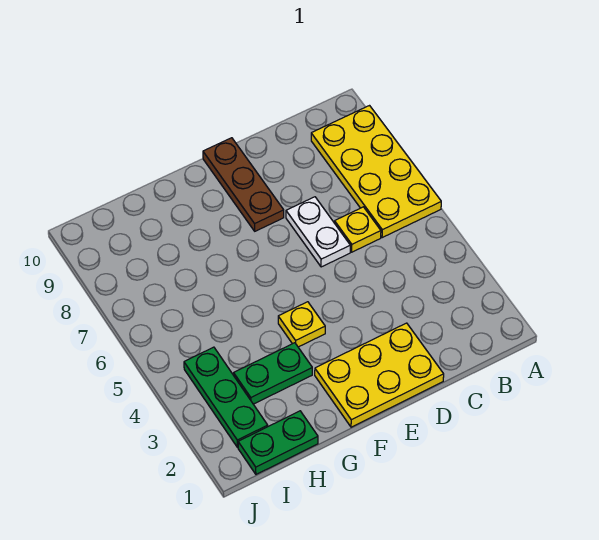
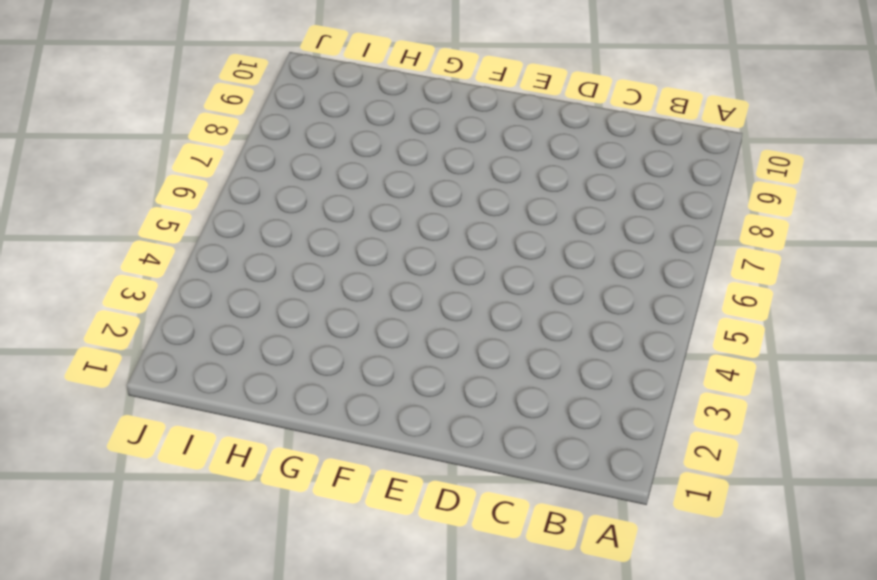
none -> yellow plate A6:B9 level 1
none -> yellow plate C6 level 1

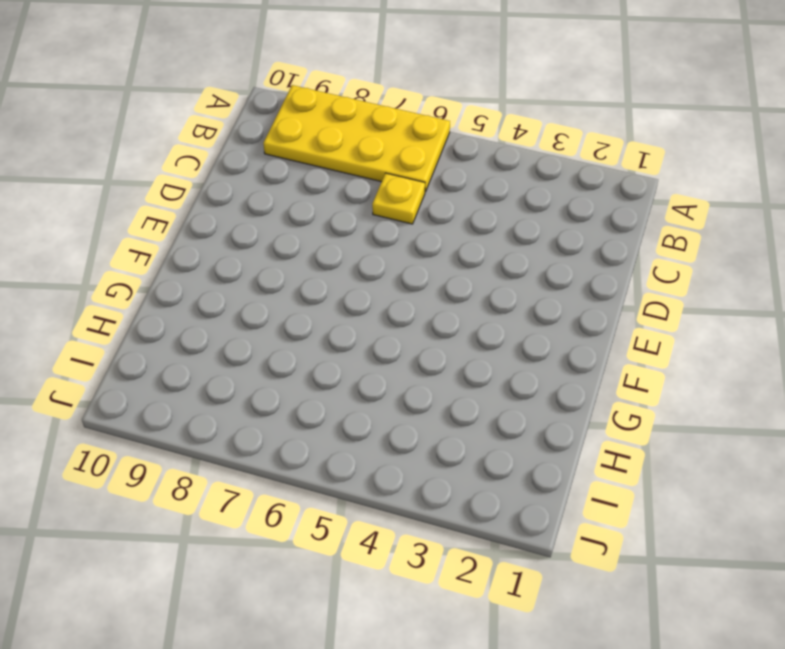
none -> yellow plate D1:F2 level 1
none -> white plate D6:D7 level 1

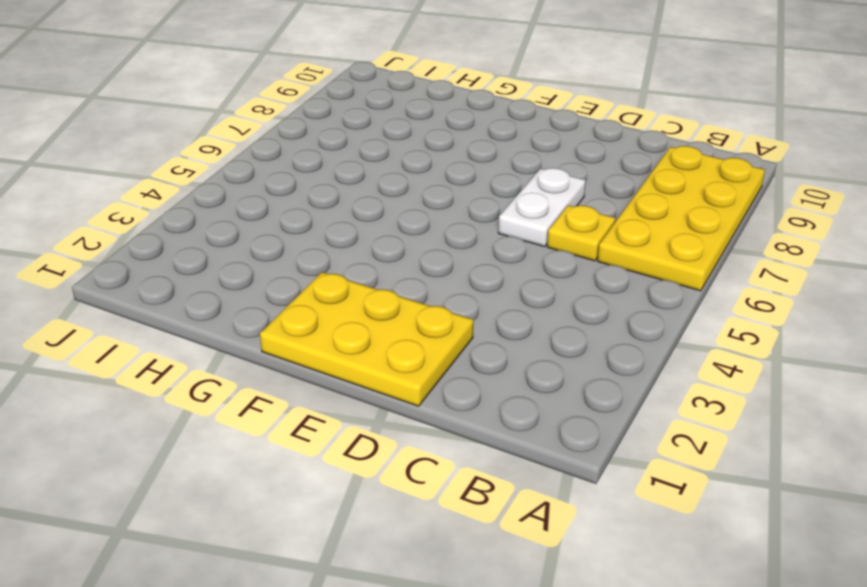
none -> brown plate E8:E10 level 1
none -> yellow plate F4 level 1

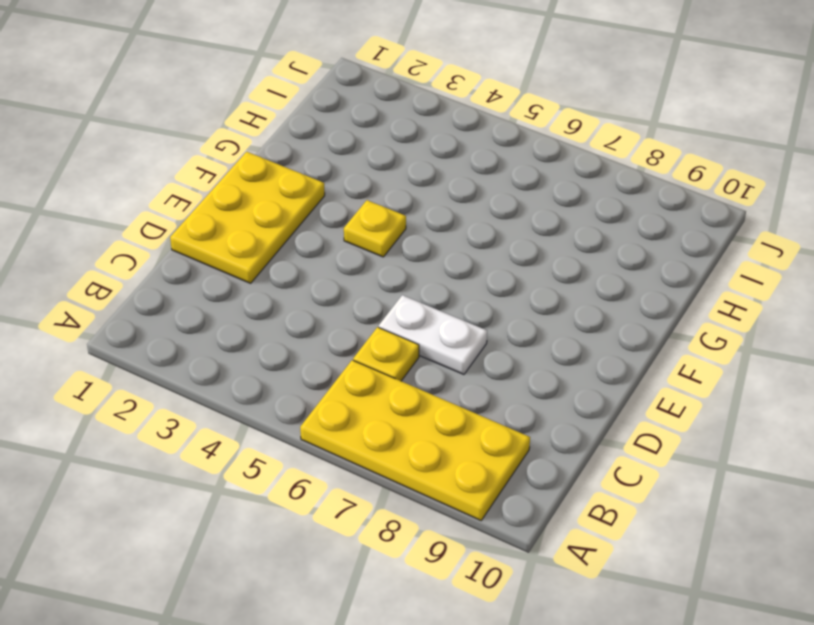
none -> brown plate E8:E10 level 1
none -> green plate G3:H3 level 1

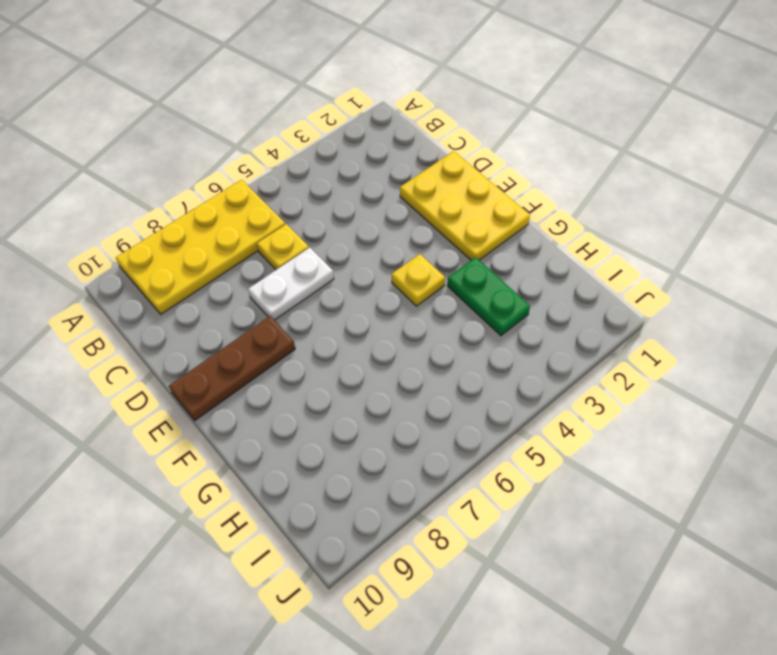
none -> green plate H1:I1 level 1
none -> green plate I2:I4 level 1

